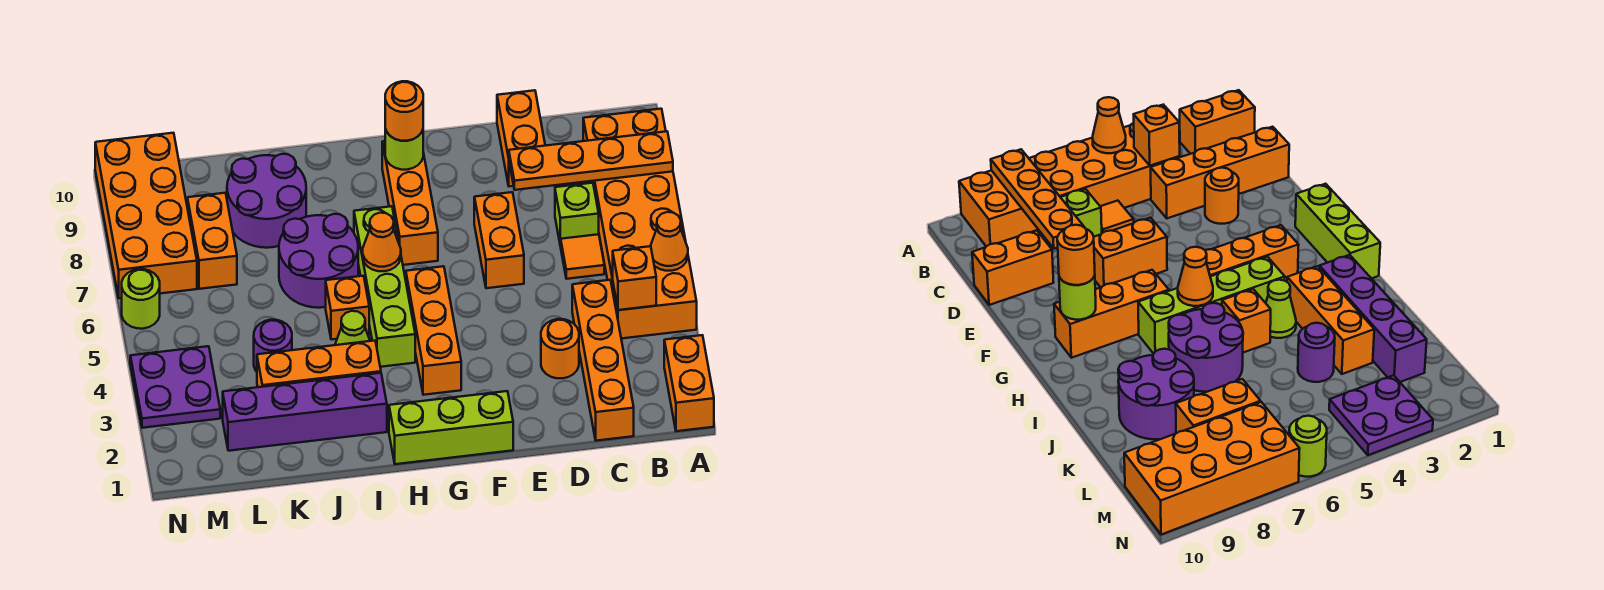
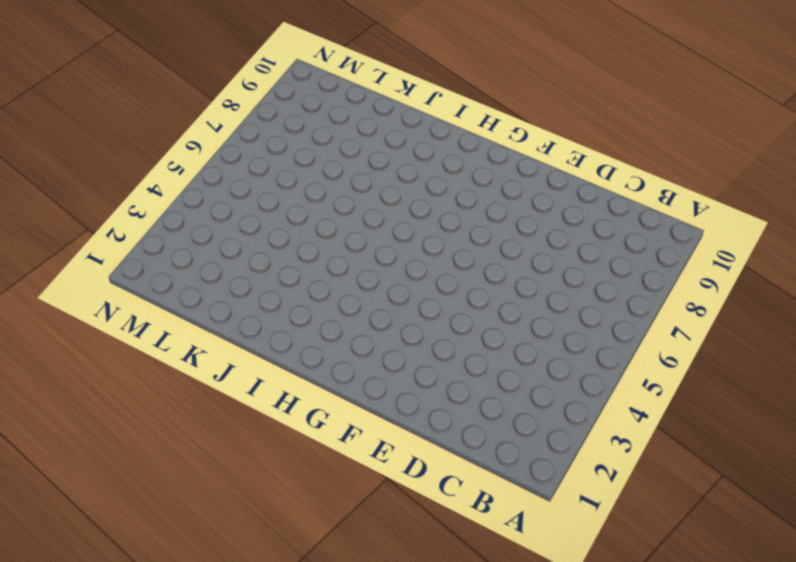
none -> orange brick A1:A2 level 1
none -> orange brick A4:B9 level 1
none -> orange brick C1:C4 level 1

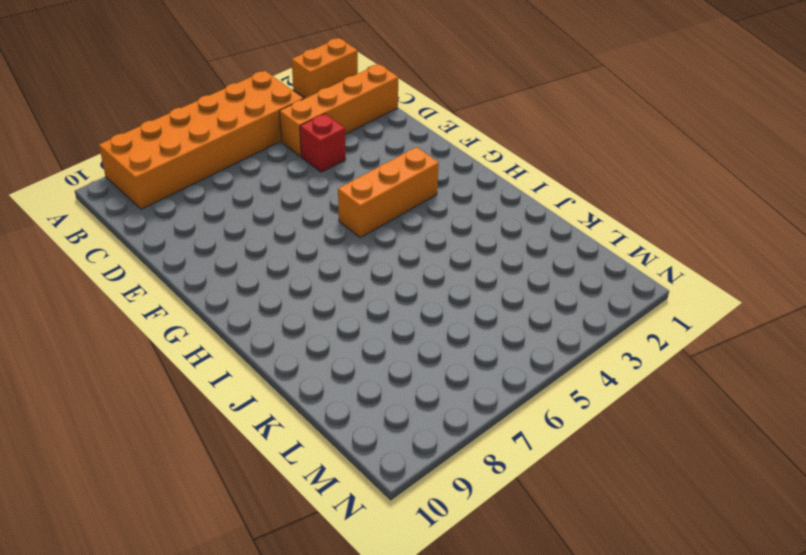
red brick D4 level 1 -> none
none -> orange tile C6 level 1
none -> lime brick C7 level 1
none -> orange round brick D3 level 1

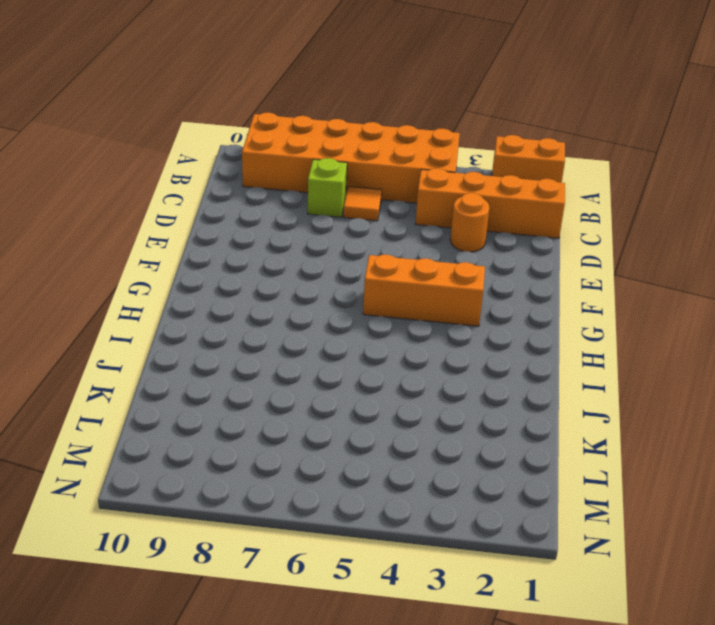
none -> orange brick D9:D10 level 1
none -> orange brick E6:E7 level 1
none -> lime brick F1:H1 level 1

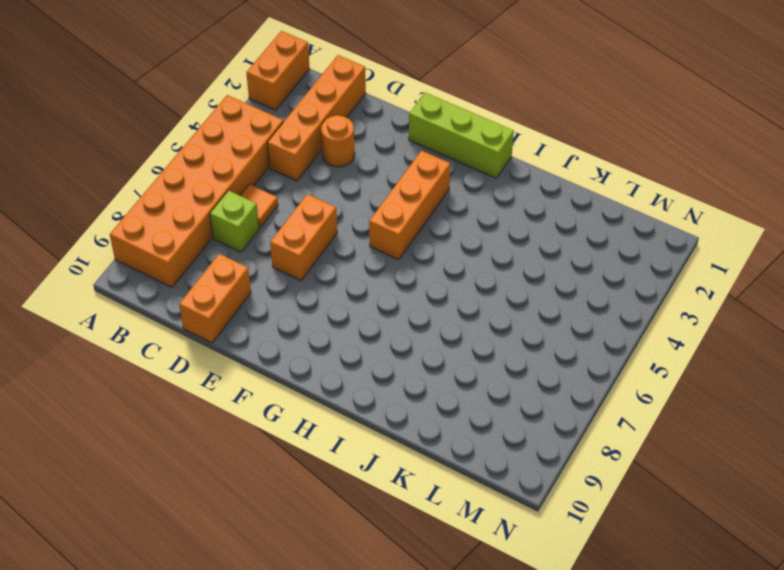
none -> orange brick G7:G9 level 1
none -> lime brick H4:H7 level 1
none -> purple brick I2:L2 level 1

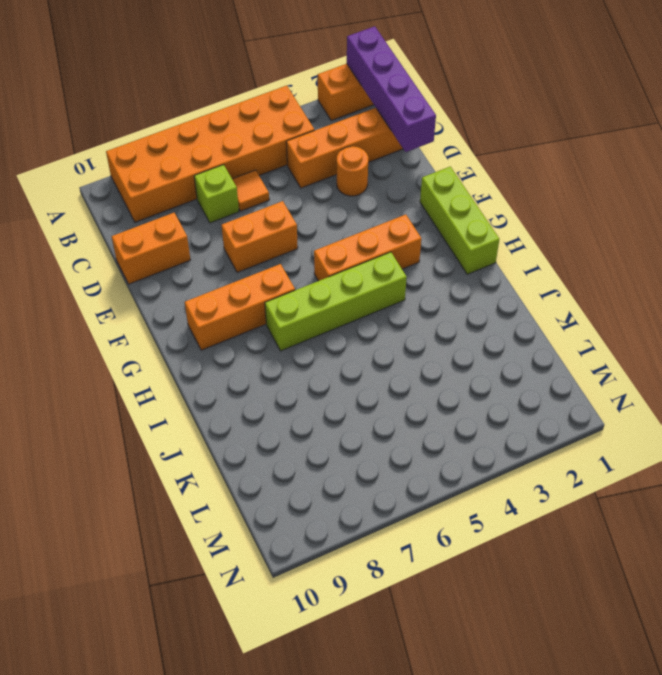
purple brick A1:D1 level 2 -> purple brick I2:L2 level 1
none -> orange brick I3:K3 level 1
none -> lime cone I4 level 1
none -> orange brick I5 level 1

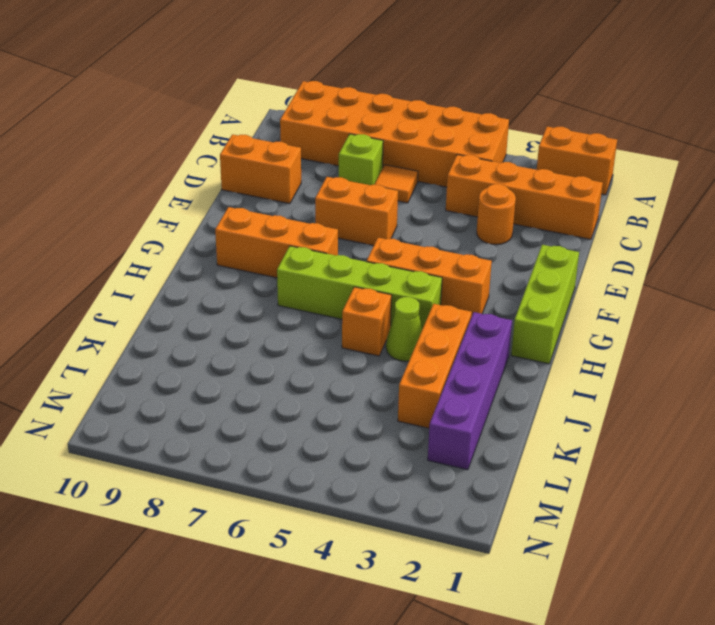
none -> purple round brick I6:J7 level 1
none -> purple round brick J8:K9 level 1
none -> purple round brick K4 level 1

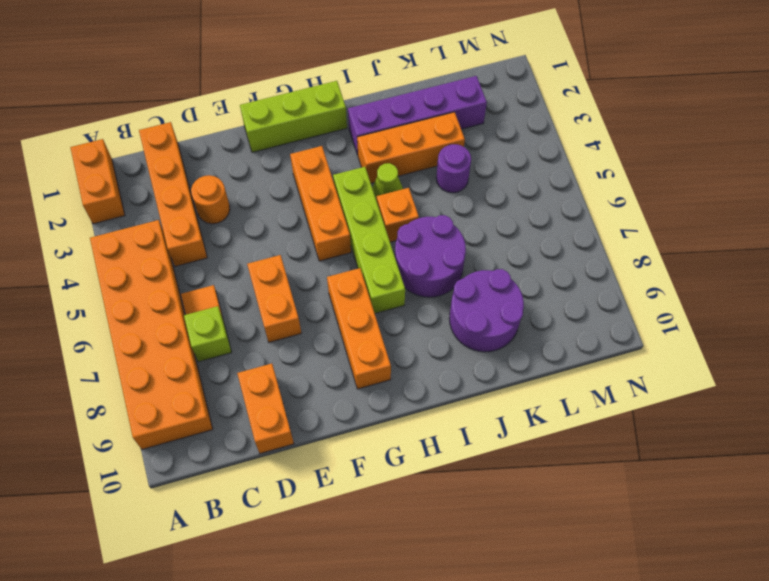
none -> orange brick L7:L8 level 1
none -> purple plate M3:N4 level 1
none -> orange brick M7:N10 level 1

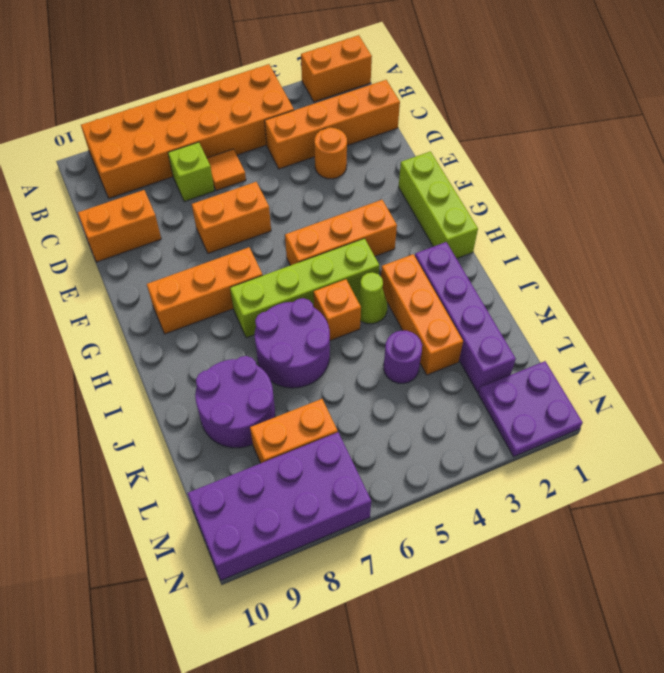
purple plate M1:N2 level 1 -> purple plate M3:N4 level 1
purple brick M7:N10 level 1 -> orange brick M7:N10 level 1
none -> lime round brick N6 level 1
none -> orange cone A5 level 2
none -> orange plate A8:D8 level 2

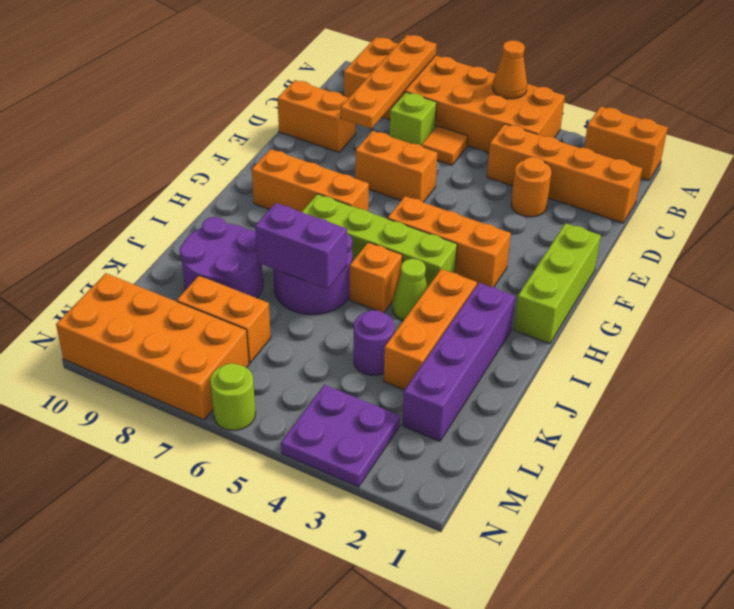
purple brick J6:J7 level 2 -> none
none -> orange brick B4 level 2
none -> lime round brick G9 level 2
none -> orange cone H6 level 2

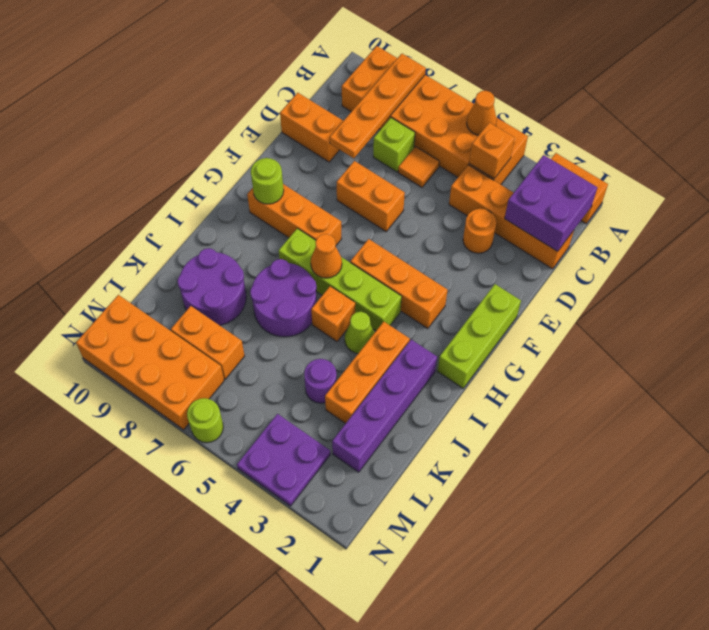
purple brick B1:C2 level 2 -> none
none -> orange round brick G9 level 3

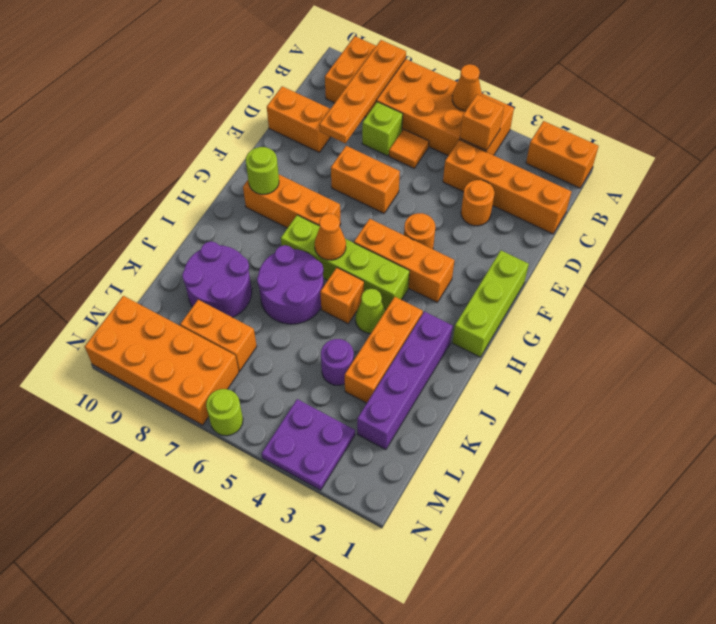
orange round brick F4 level 1 -> orange round brick G9 level 3

